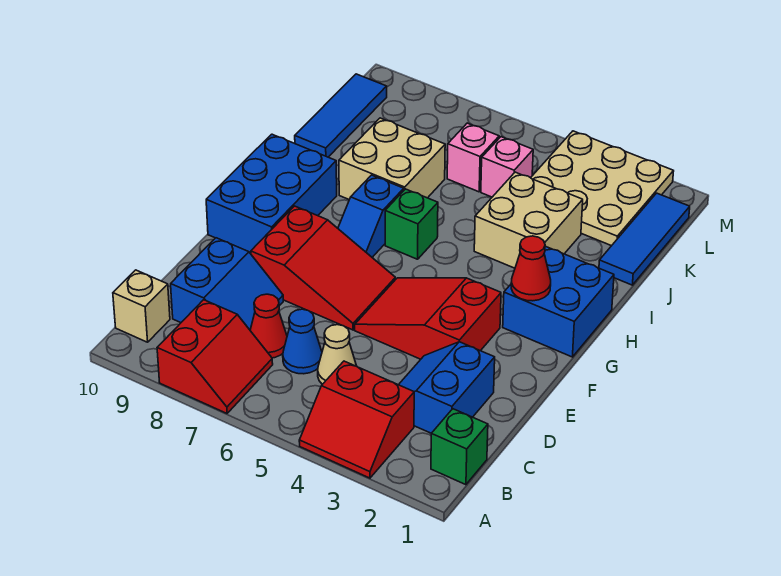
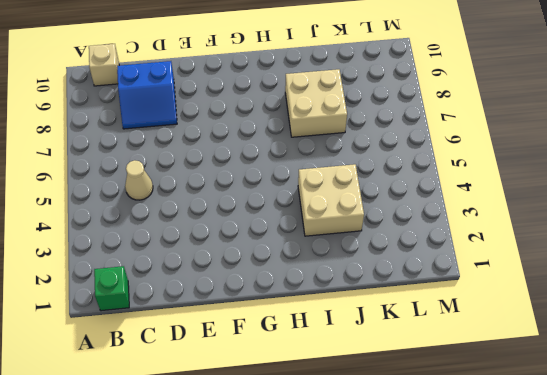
none -> red slope A3:B4 level 1 top B
none -> red slope A7:B8 level 1 top 8
none -> blue slope C2:D3 level 1 top 2

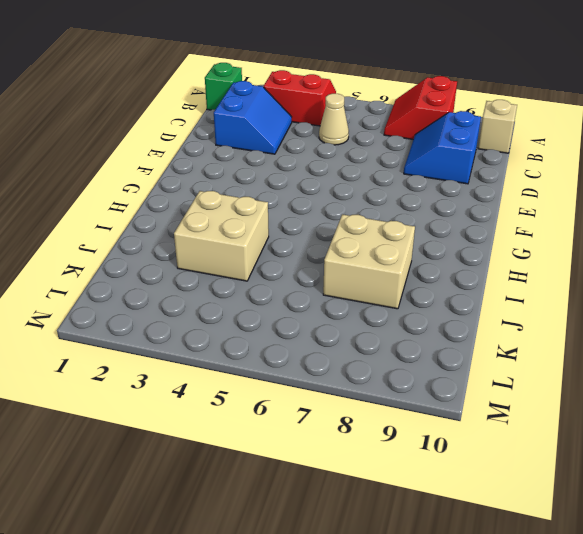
none -> blue cone C6 level 1
none -> red cone C7 level 1
none -> red slope E3:F5 level 1 top 3

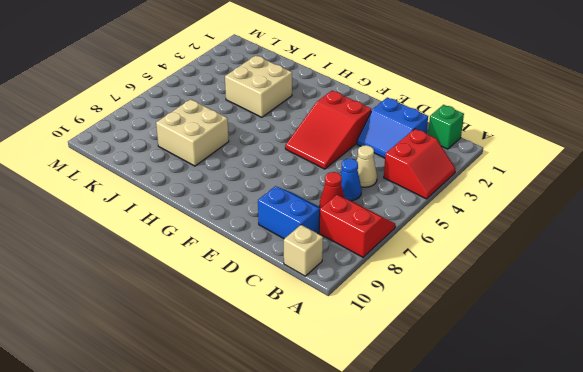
none -> red slope E6:F8 level 1 top 8
none -> blue brick F9:H10 level 1
none -> blue brick G1:H2 level 1

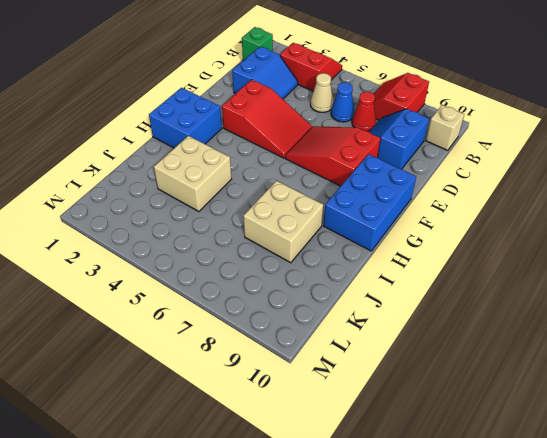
none -> blue slope G7:H7 level 1 top H
none -> green brick H6 level 1
none -> blue tile J1:L1 level 1

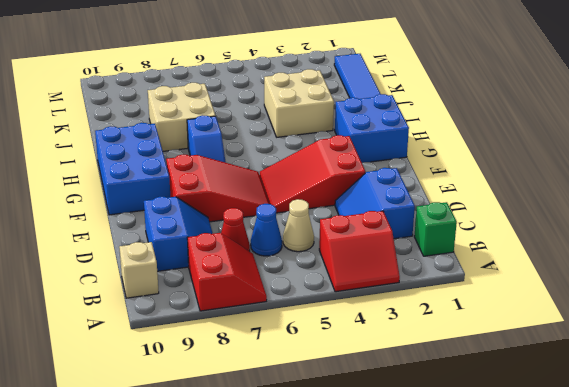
none -> green brick H6 level 1
none -> blue tile J10:L10 level 1
none -> tan plate K2:M4 level 1

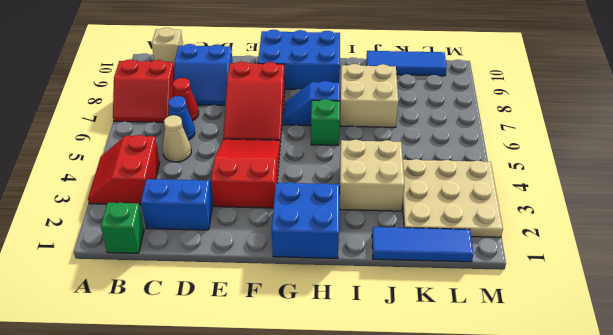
none -> pink brick K5 level 1
none -> pink brick K6 level 1
none -> red cone G2 level 2

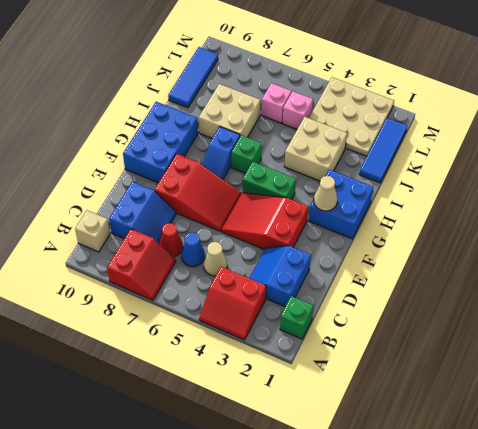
tan cone G2 level 2 -> red cone G2 level 2
green brick G4:G5 level 1 -> none

